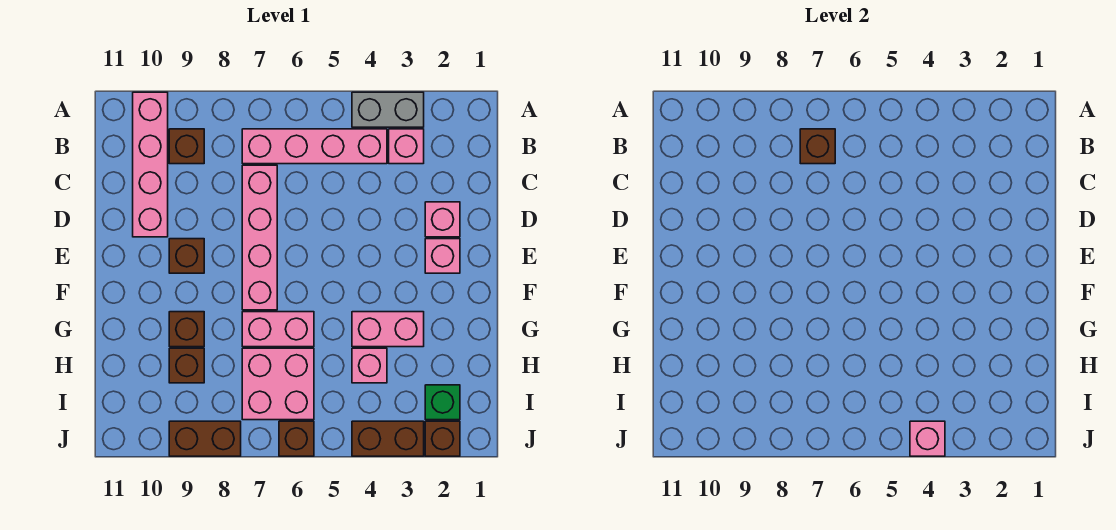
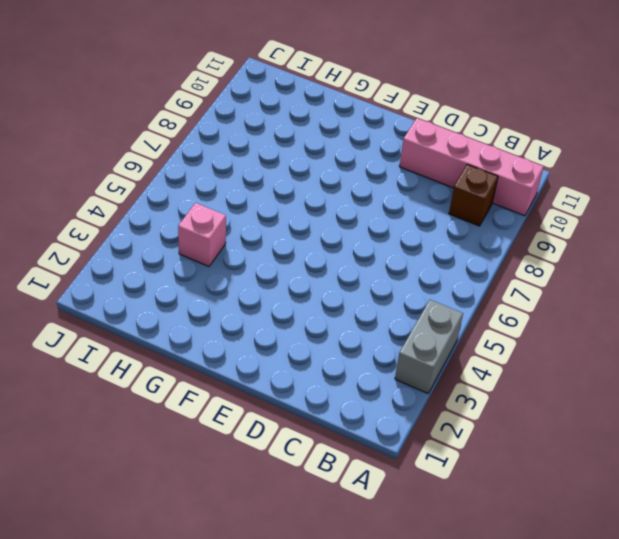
none -> pink brick B3 level 1
none -> pink brick B4:B7 level 1
none -> pink brick C7:F7 level 1

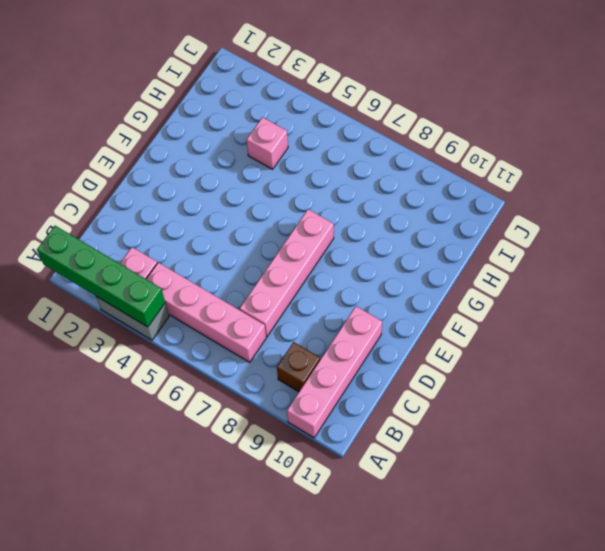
green brick A1:A4 level 2 -> none
none -> pink brick D2 level 1
none -> pink brick E2 level 1
none -> brown brick E9 level 1

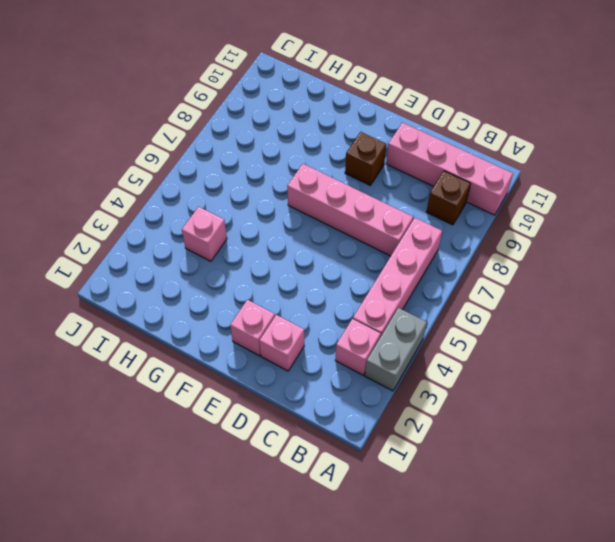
none -> pink brick G3:G4 level 1
none -> pink brick G6:G7 level 1
none -> brown brick G9 level 1

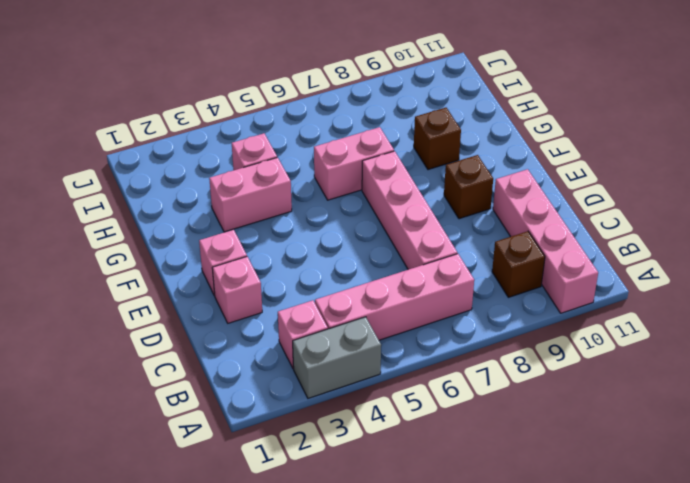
none -> pink brick H6:I7 level 1
none -> brown brick H9 level 1
none -> green brick I2 level 1

